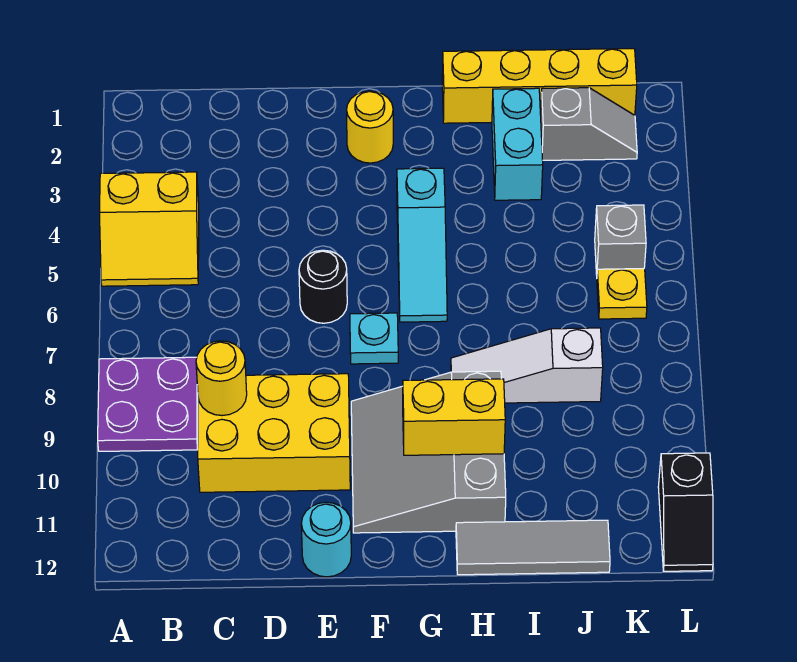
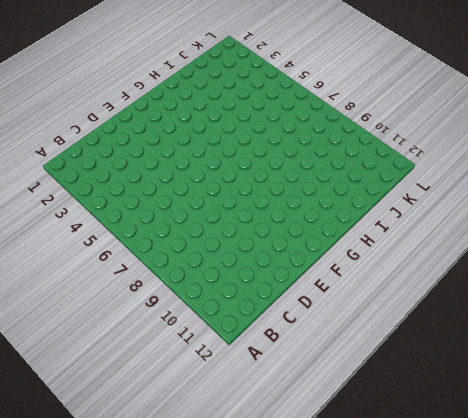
none -> yellow slope A4:B5 level 1 top 4
none -> purple plate A8:B9 level 1
none -> yellow brick C9:E10 level 1

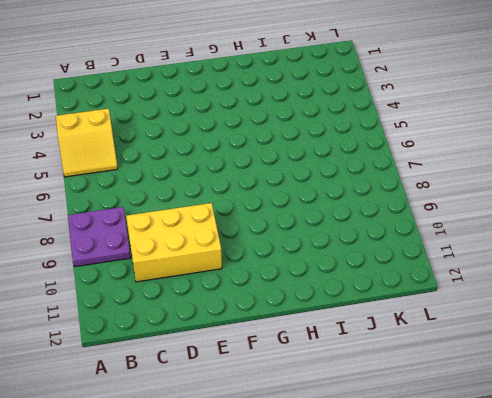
none -> black round brick E6 level 1
none -> cyan round brick E12 level 1
none -> yellow round brick F2 level 1

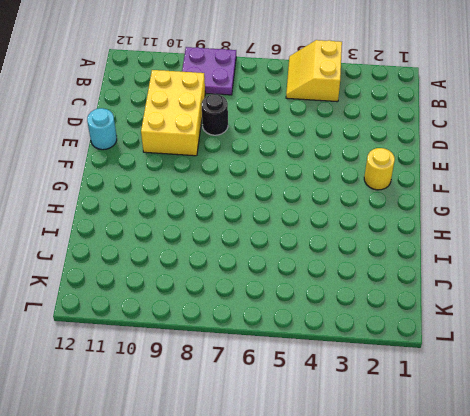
black round brick D8 level 1 -> black round brick E6 level 1
none -> cyan plate F7 level 1
none -> grey slope F9:H11 level 1 top H
none -> cyan slope G4:G6 level 1 top 4

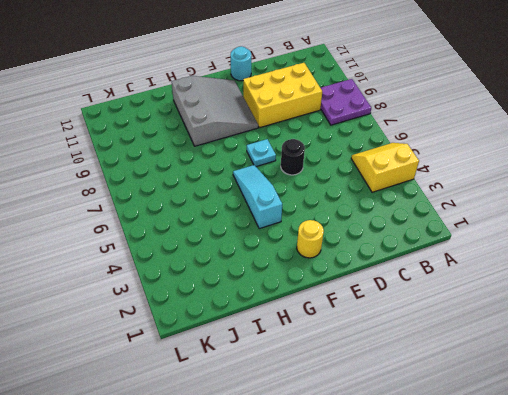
none -> yellow brick H1:K1 level 1
none -> white slope H8:J8 level 1 top J
none -> grey tile H12:J12 level 1

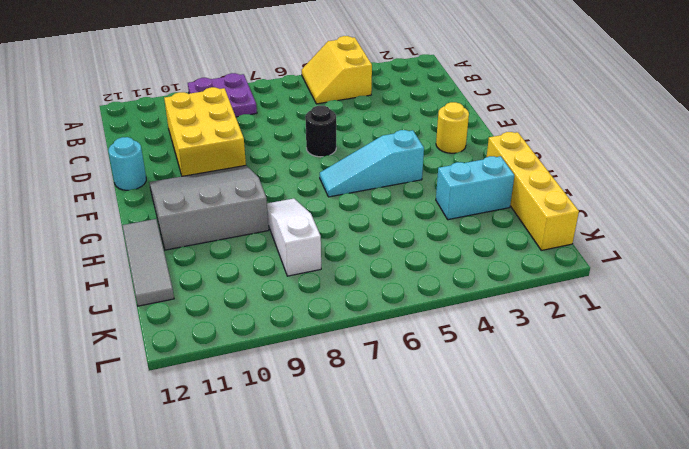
none -> cyan plate F7 level 1
none -> grey slope J2:K2 level 1 top J
none -> grey brick K5 level 1

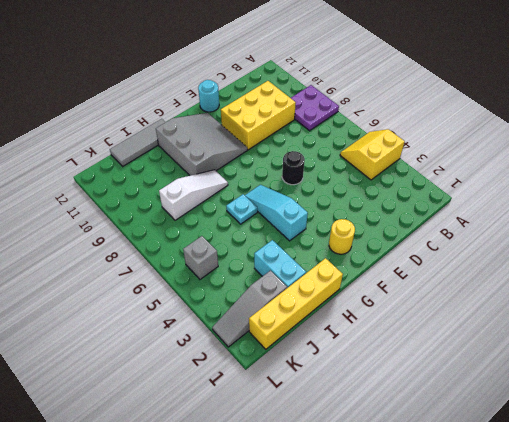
cyan plate H6 level 1 -> cyan plate F7 level 1
grey slope J2:L2 level 1 top J -> grey slope J2:K2 level 1 top J
none -> yellow plate K6 level 1
none -> black slope L11:L12 level 1 top 11
none -> yellow round brick C9 level 2

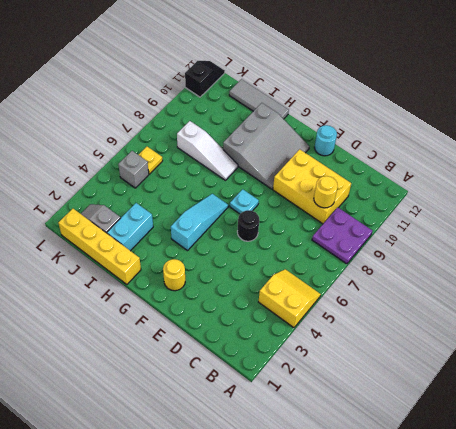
none -> yellow brick G10:H10 level 2

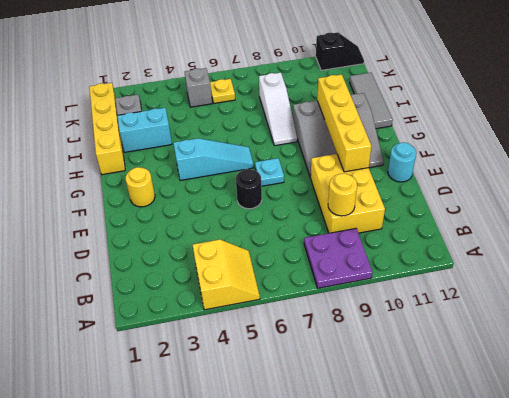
yellow brick E10:H10 level 2 -> yellow brick G10:H10 level 2

